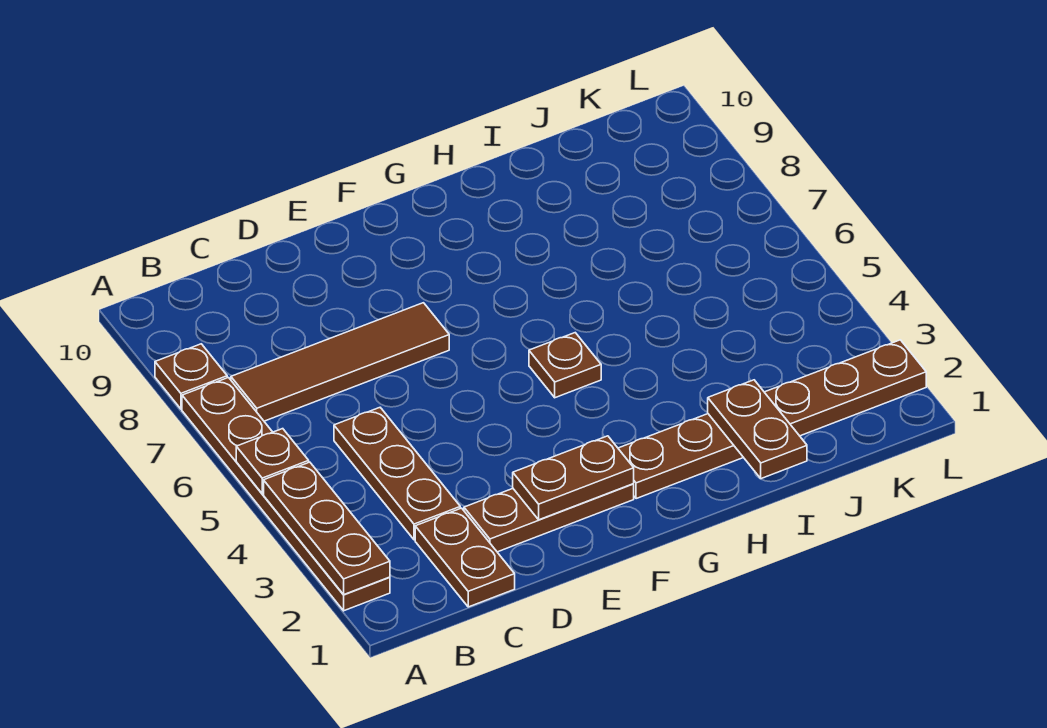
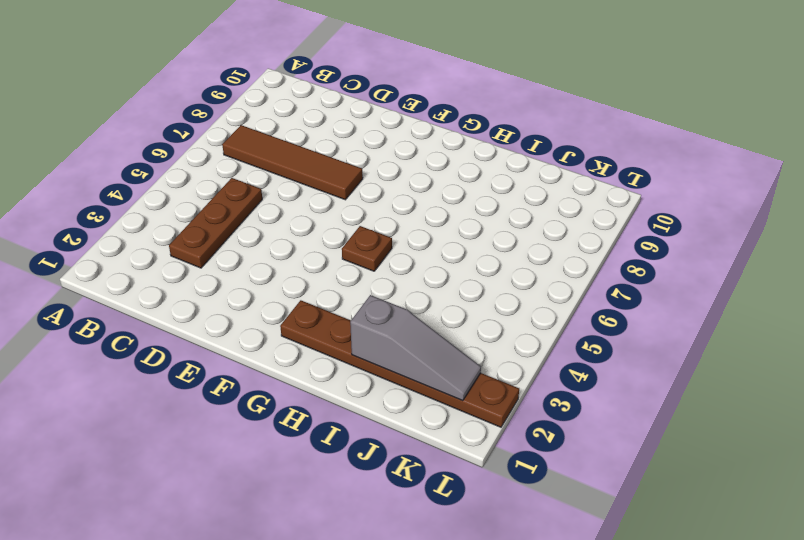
grey slope I2:K2 level 2 top I -> brown plate I1:I2 level 2
none -> brown plate A2:A7 level 1
none -> brown plate A8 level 1
none -> brown plate C1:C2 level 1

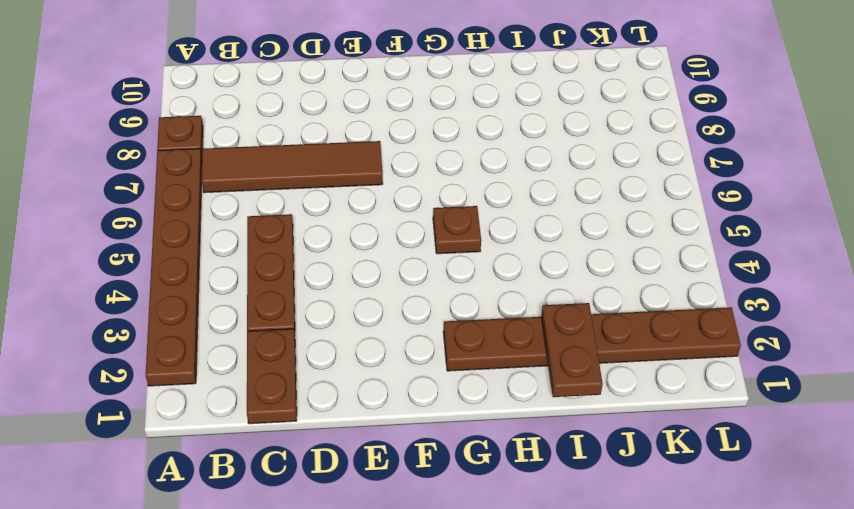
none -> brown plate D2:F2 level 1
none -> brown plate A2:A4 level 2
none -> brown plate A5 level 2

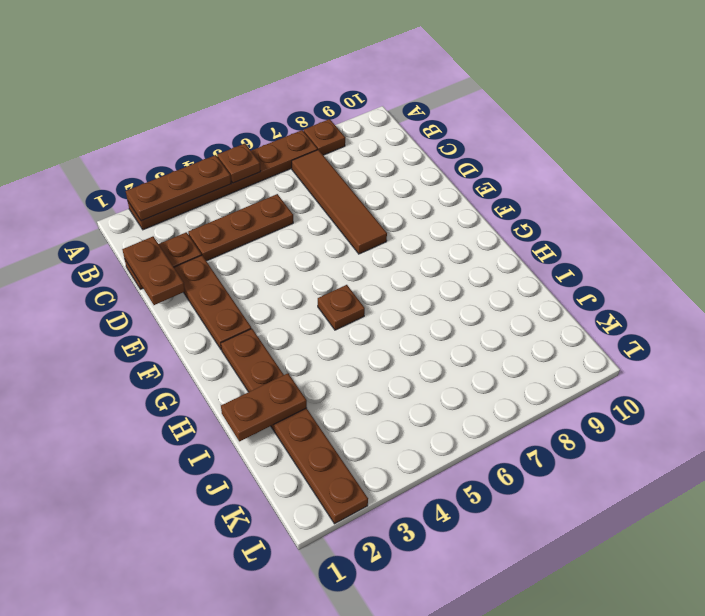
brown plate C1:D1 level 2 -> brown plate E2:F2 level 2

